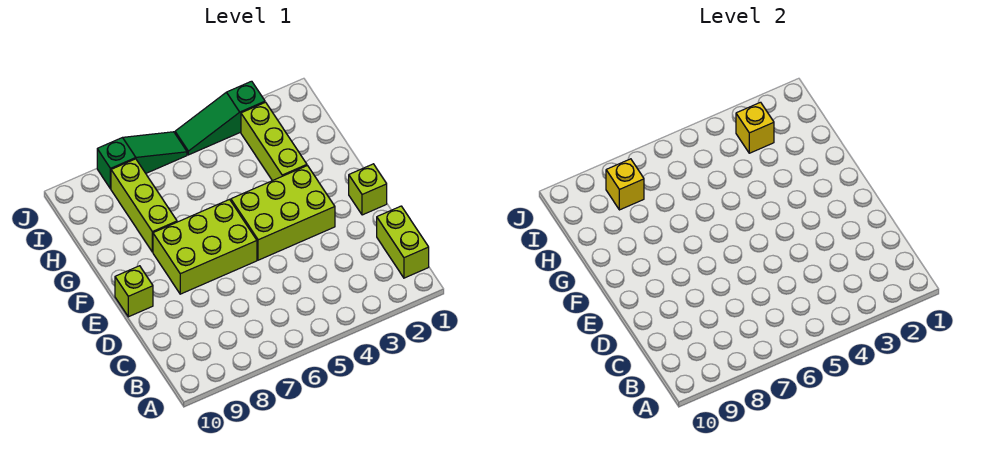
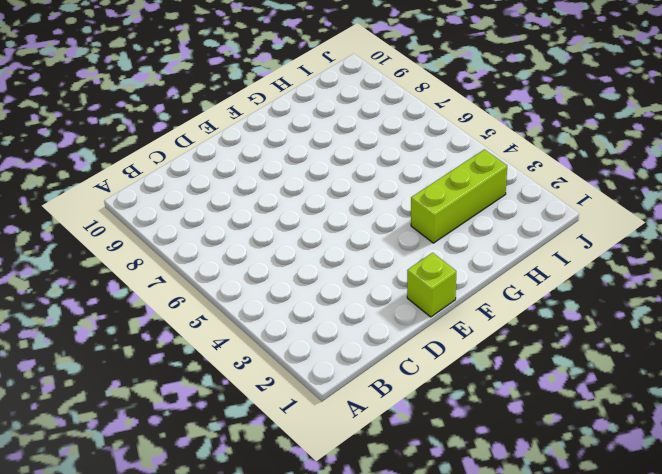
none -> lime brick B1:C1 level 1
none -> lime brick E3:F5 level 1

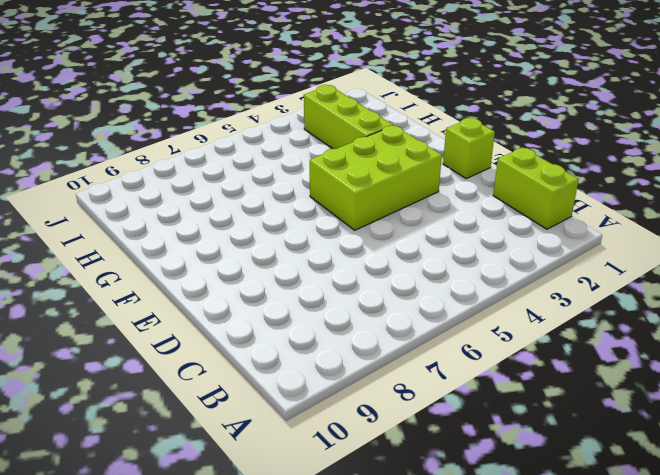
none -> lime brick E6:F8 level 1
none -> lime brick E10 level 1

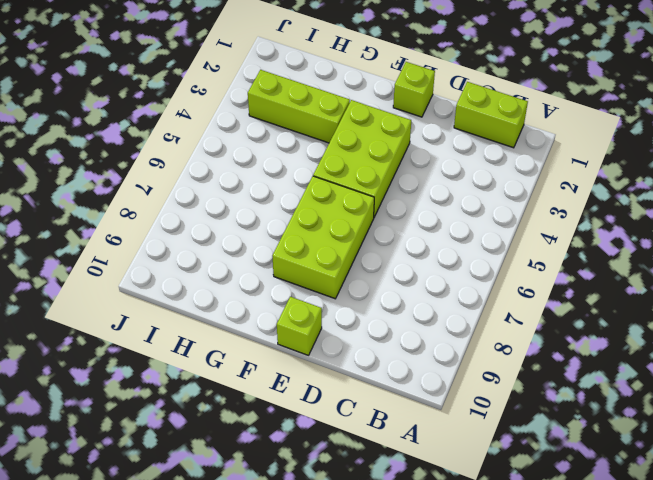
none -> lime brick G8:I8 level 1
none -> green slope J3:J5 level 1 top 3

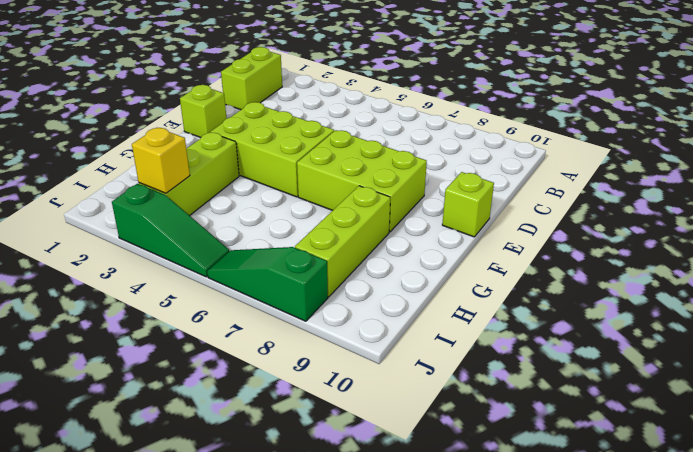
none -> yellow brick I8 level 2

